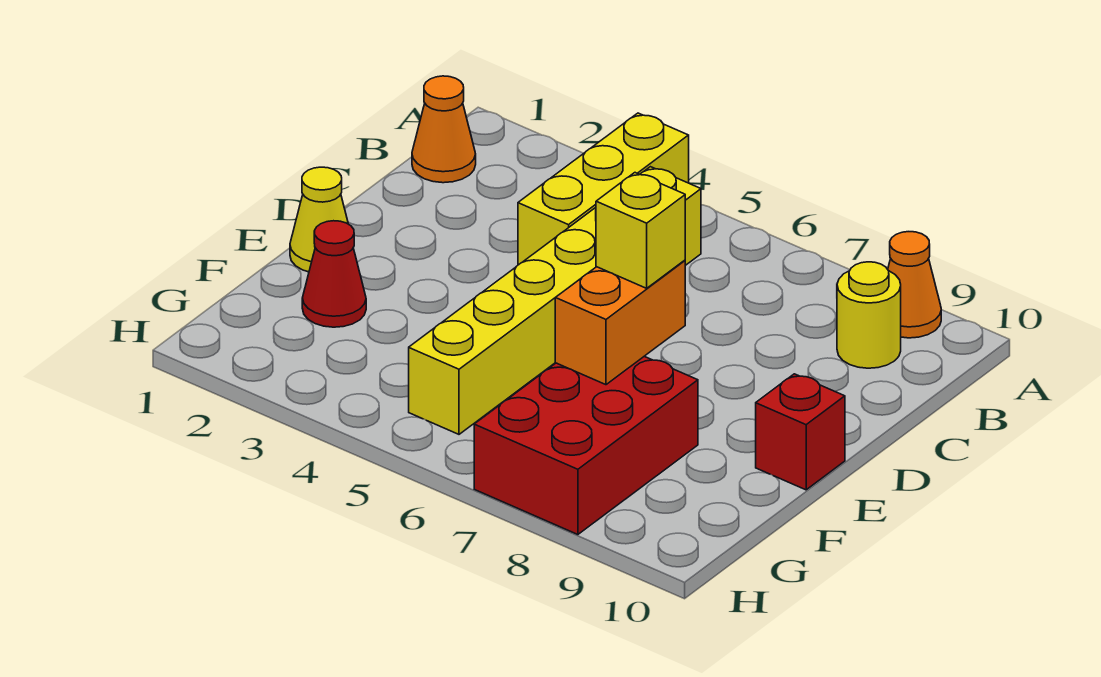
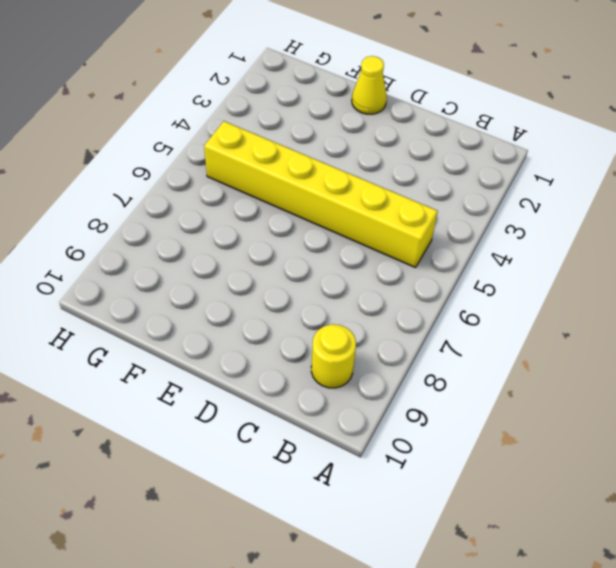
none -> yellow brick A4:C4 level 1
none -> orange cone A9 level 1

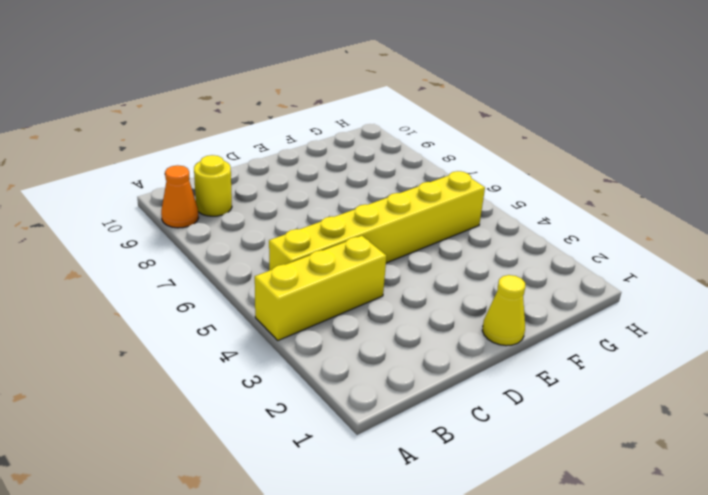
none -> orange cone B1 level 1
none -> red brick E10 level 1

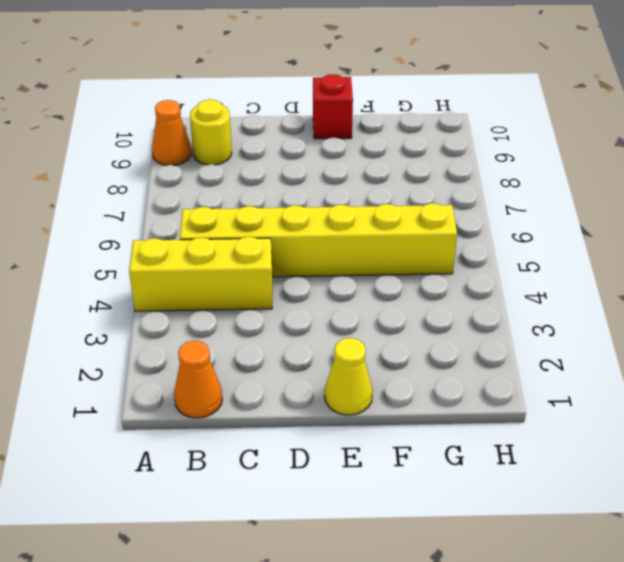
none -> red cone F2 level 1
none -> red brick F7:H8 level 1

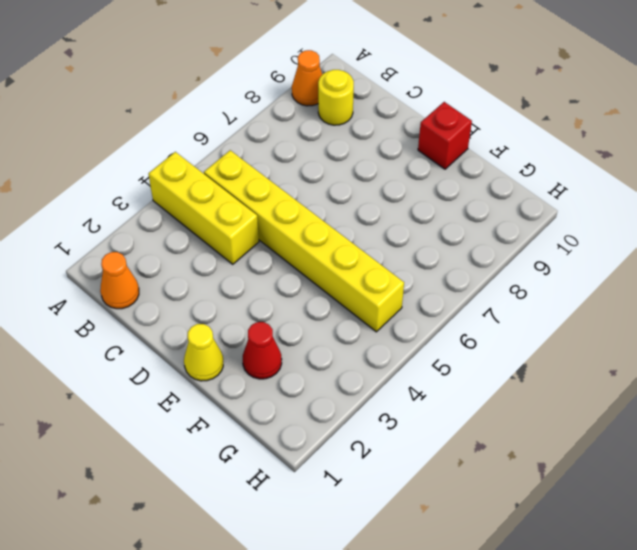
none -> red brick F7:H8 level 1
none -> orange brick E7:F7 level 2

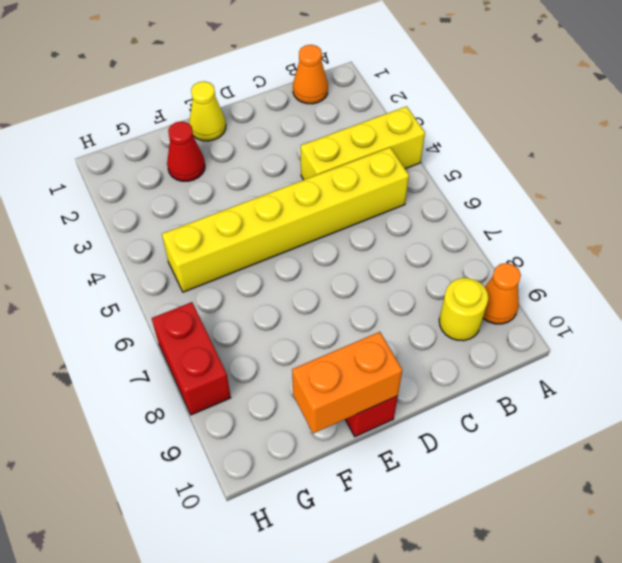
orange brick E10:F10 level 2 -> orange brick E7:F7 level 2
red brick H7:H8 level 1 -> red brick F7:H8 level 1
none -> yellow brick E7 level 3

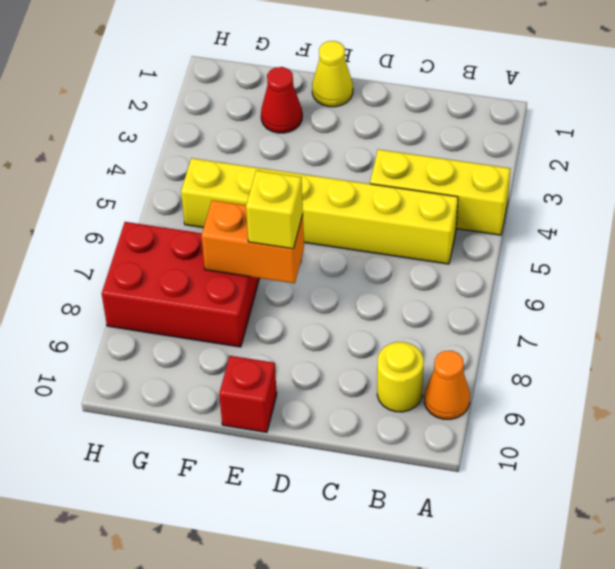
none -> orange cone B1 level 1

